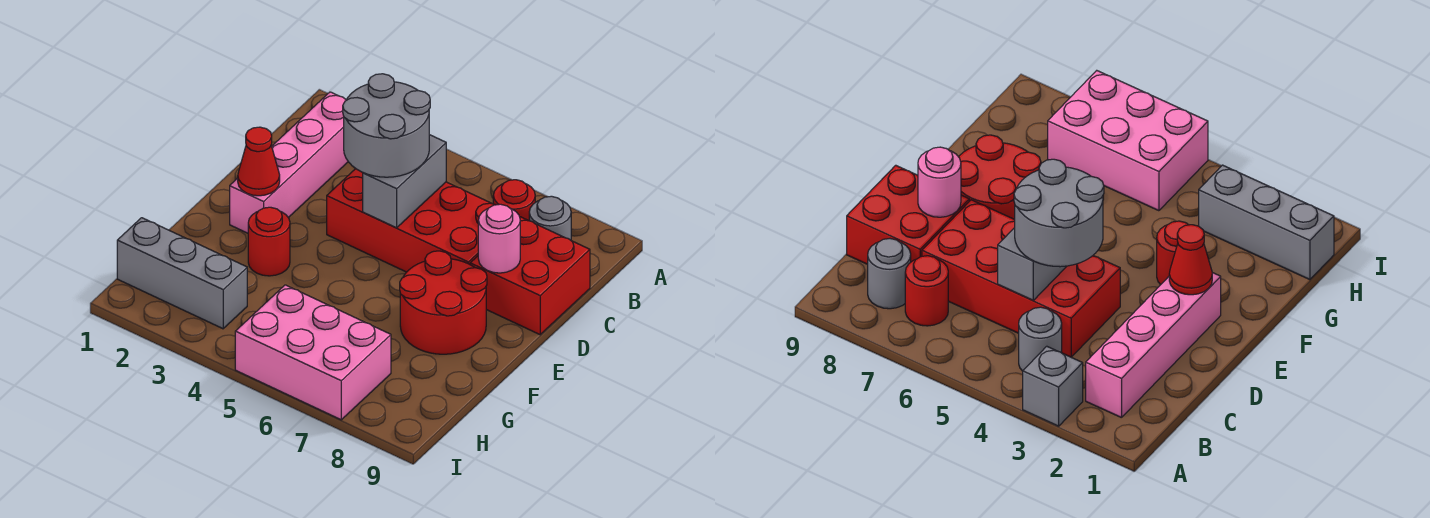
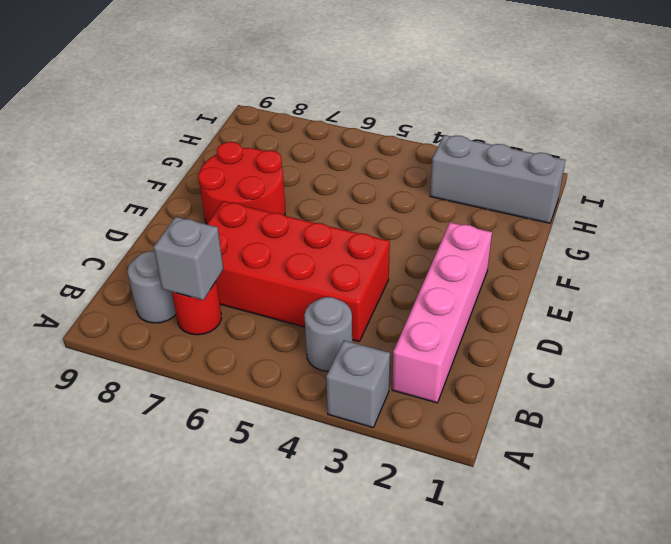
grey brick B7 level 2 -> none
none -> red brick C8:D9 level 1
none -> red round brick F3 level 1
none -> pink brick H5:I7 level 1

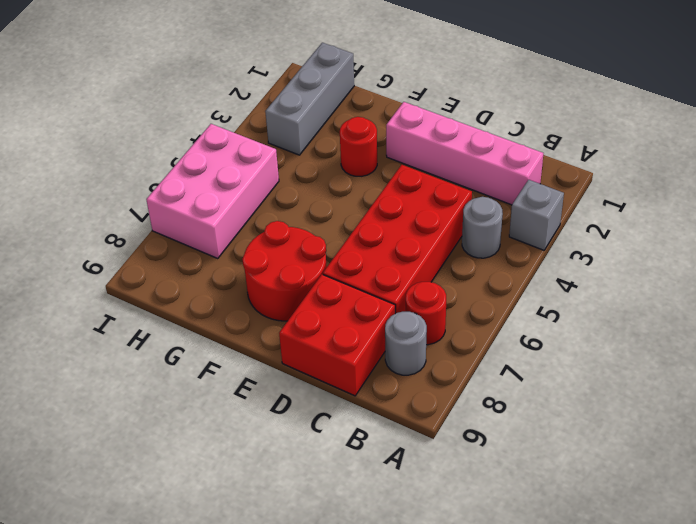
none -> grey brick C5:D5 level 2
none -> pink round brick D8 level 2
none -> red cone E2 level 2

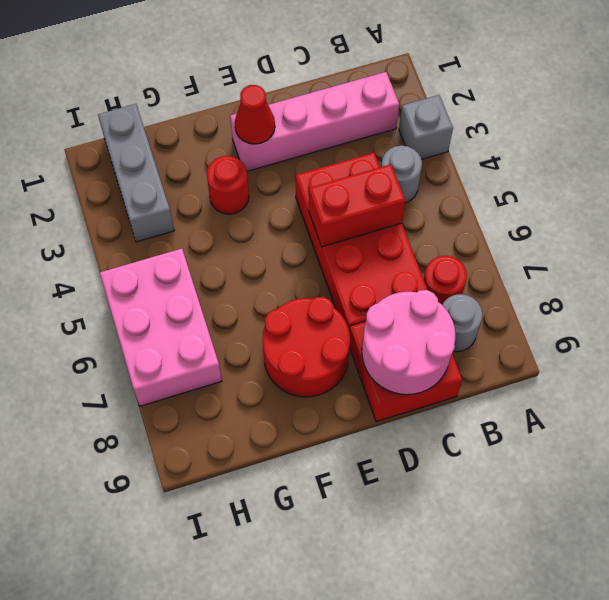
red brick C5:D5 level 2 -> grey brick C5:D5 level 2
pink round brick C8:D9 level 2 -> pink round brick D8 level 2
none -> grey round brick C4:D5 level 3

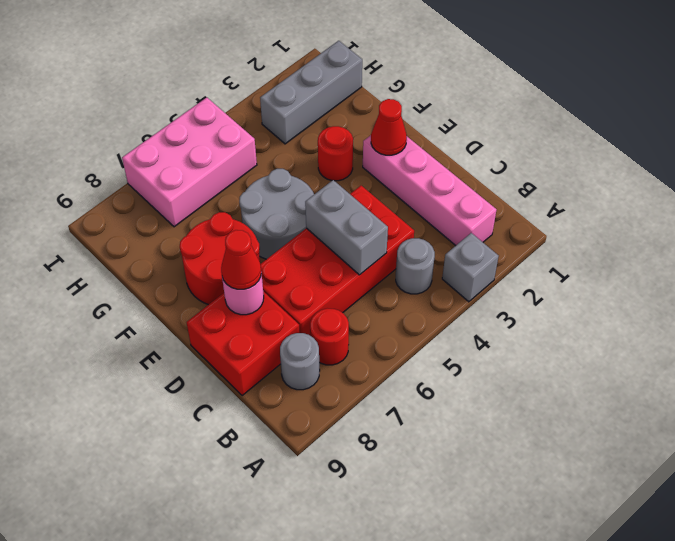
red cone D8 level 3 -> none
grey round brick E5:F6 level 1 -> grey round brick C4:D5 level 3

